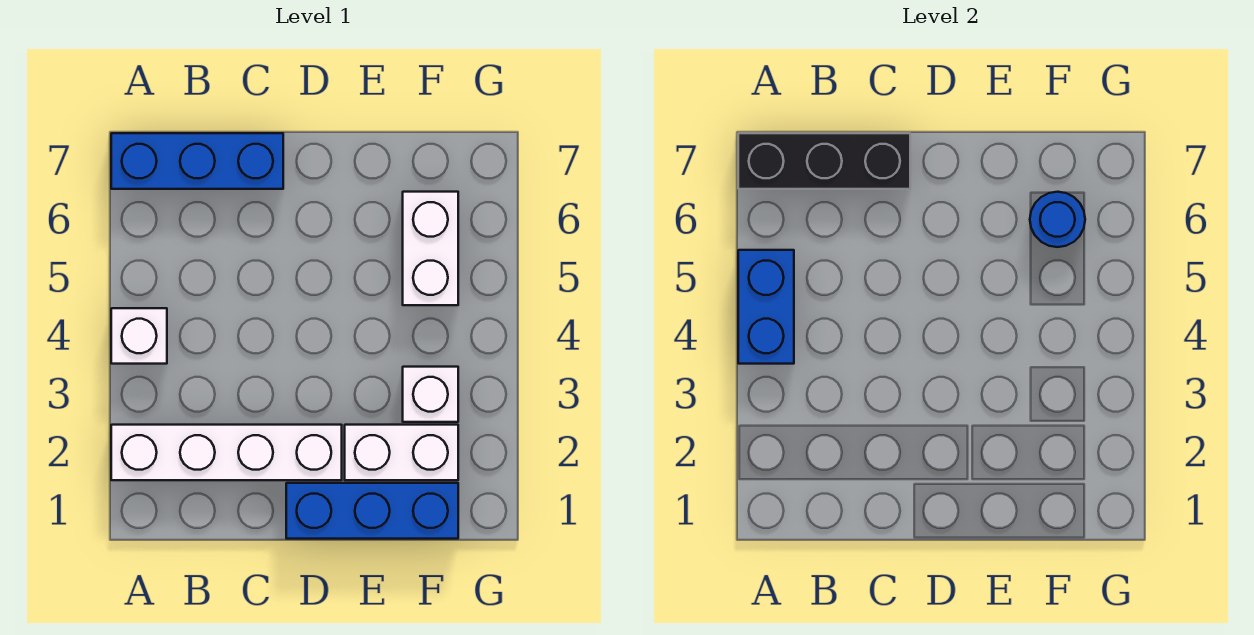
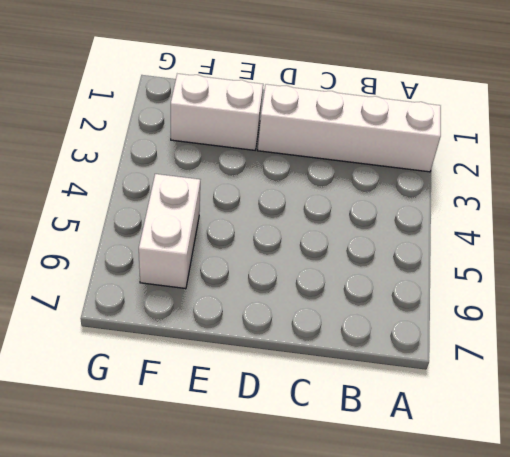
none -> white brick A4 level 1
none -> blue brick A7:C7 level 1

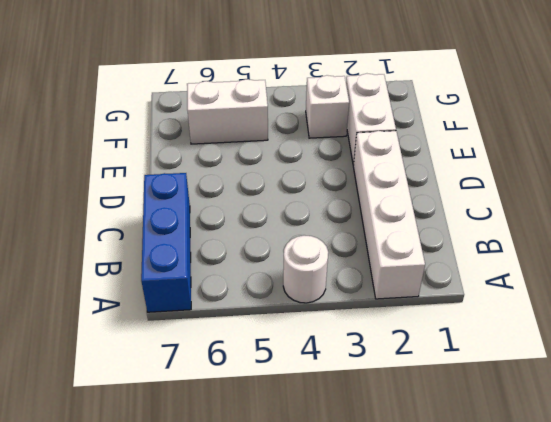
white round brick A4 level 1 -> white brick A4 level 1
none -> blue brick D1:F1 level 1
none -> blue brick A4:A5 level 2

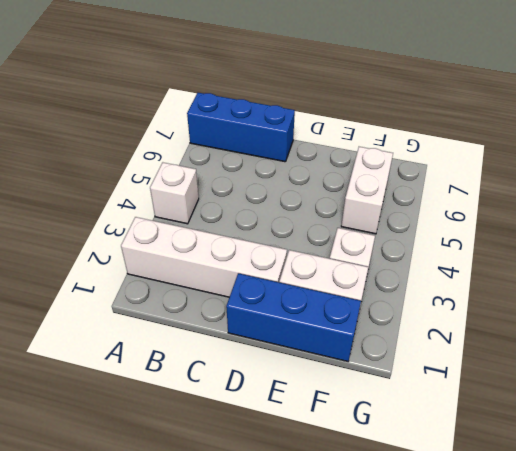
none -> blue brick A4:A5 level 2
none -> black brick A7:C7 level 2

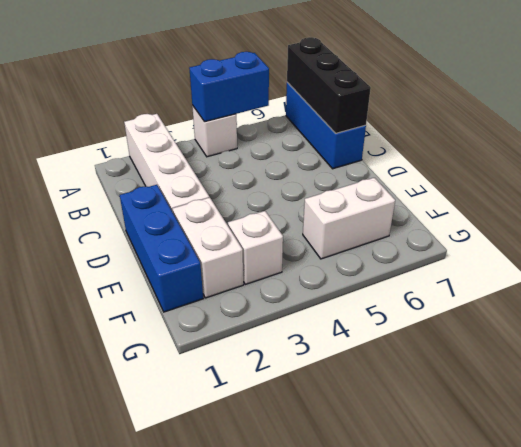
none -> blue round brick F6 level 2

